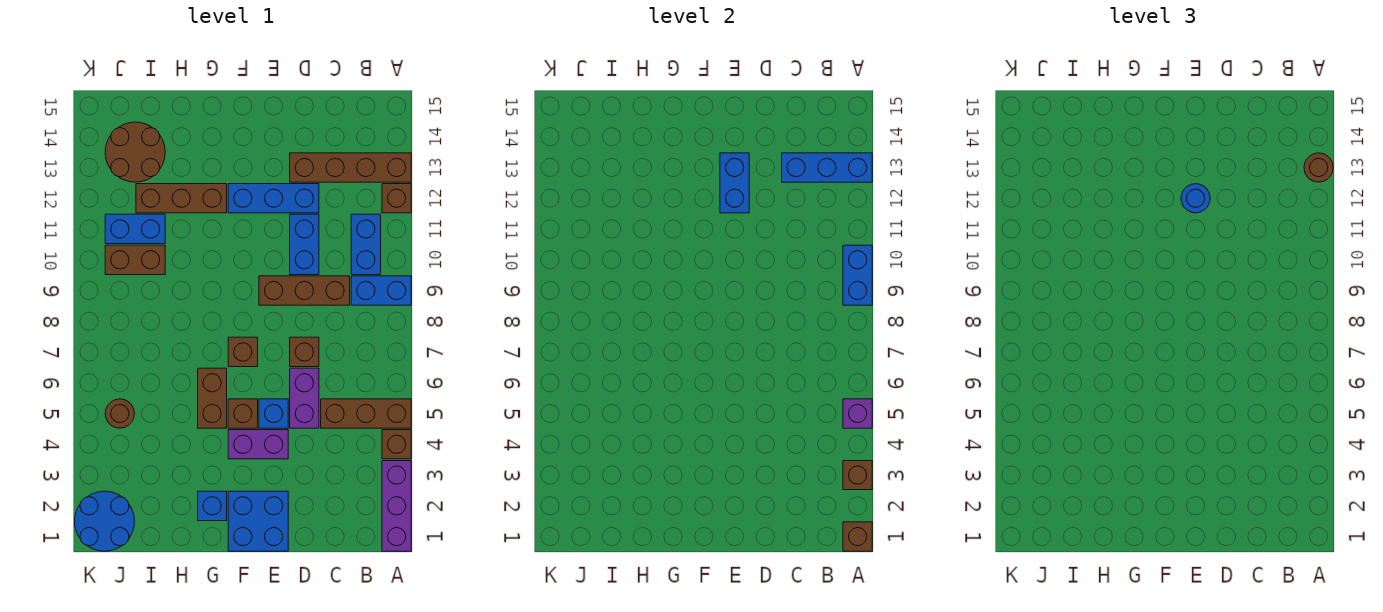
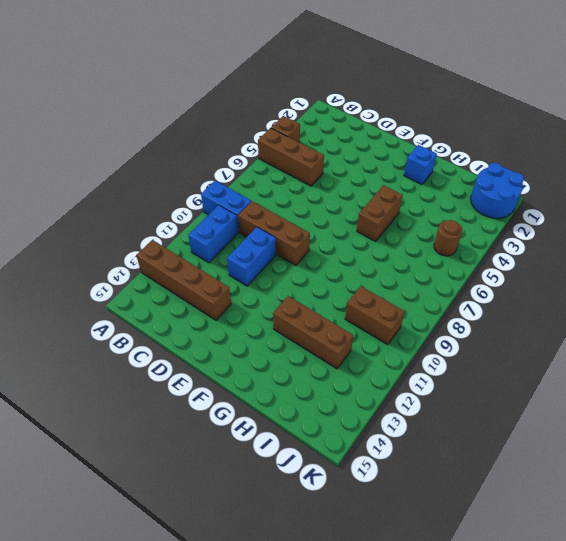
none -> purple brick A1:A3 level 1
none -> brown brick A12 level 1
none -> purple brick D5:D6 level 1
none -> brown brick D7 level 1

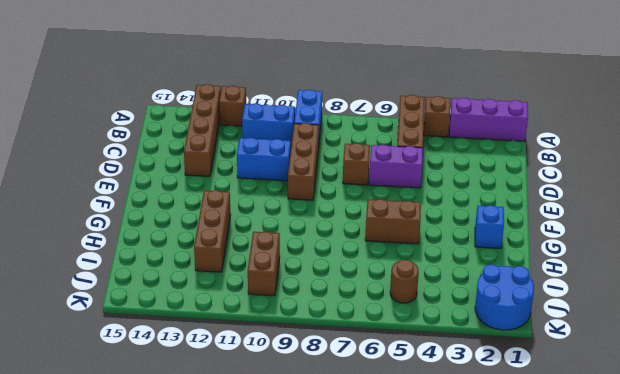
none -> blue brick D12:F12 level 1
none -> blue brick E1:F2 level 1
none -> purple brick E4:F4 level 1
none -> blue brick E5 level 1

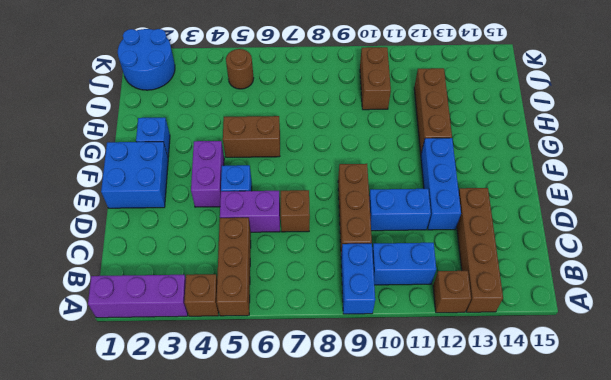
none -> brown brick F5 level 1
none -> brown brick F7 level 1
none -> blue brick I11:J11 level 1
none -> brown round brick I13:J14 level 1

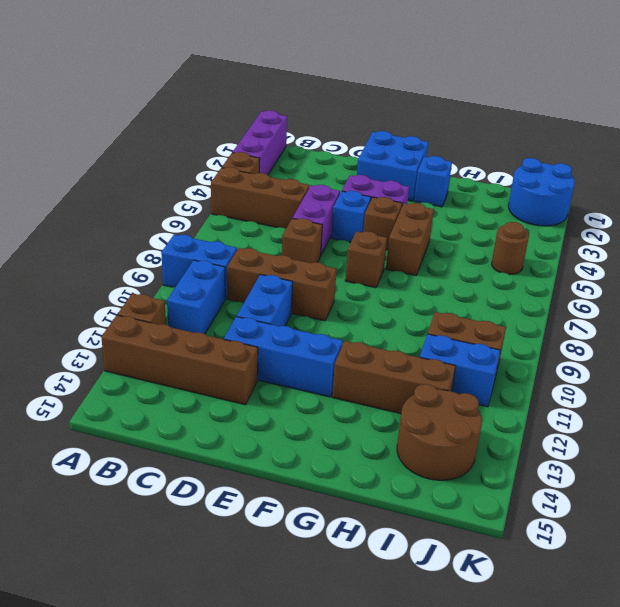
none -> brown brick A1 level 2
none -> brown brick A3 level 2
none -> purple brick A5 level 2
none -> blue brick A9:A10 level 2

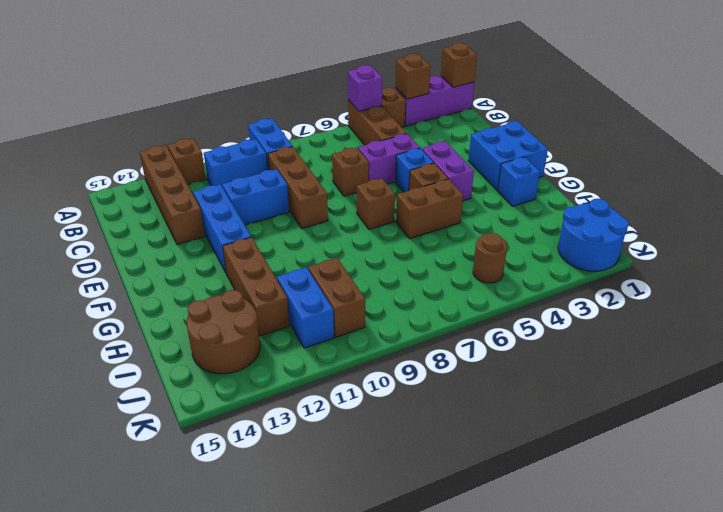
none -> blue brick A9:A10 level 2
none -> blue brick A13:C13 level 2
none -> blue brick E12:E13 level 2
none -> brown round brick A13 level 3

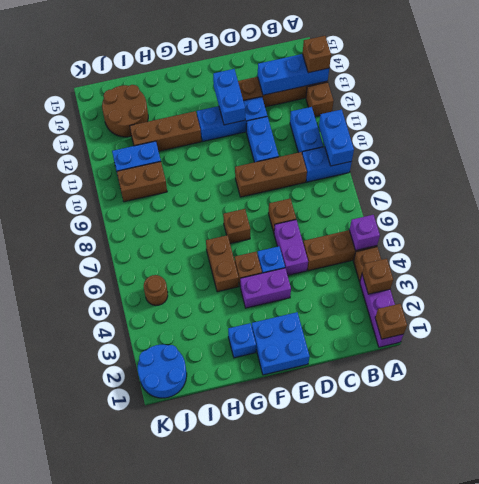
brown brick A13 level 3 -> brown round brick A13 level 3
none -> blue round brick E12 level 3

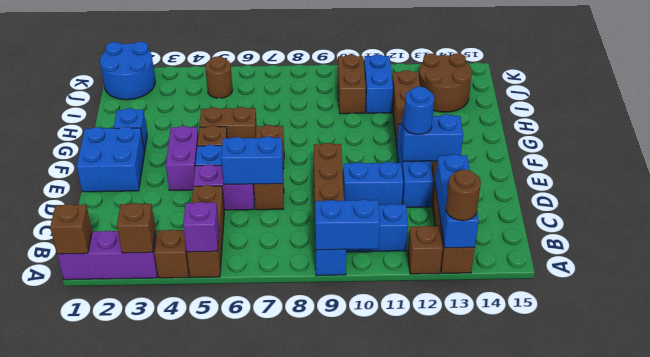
blue brick D6:D7 level 2 -> none

